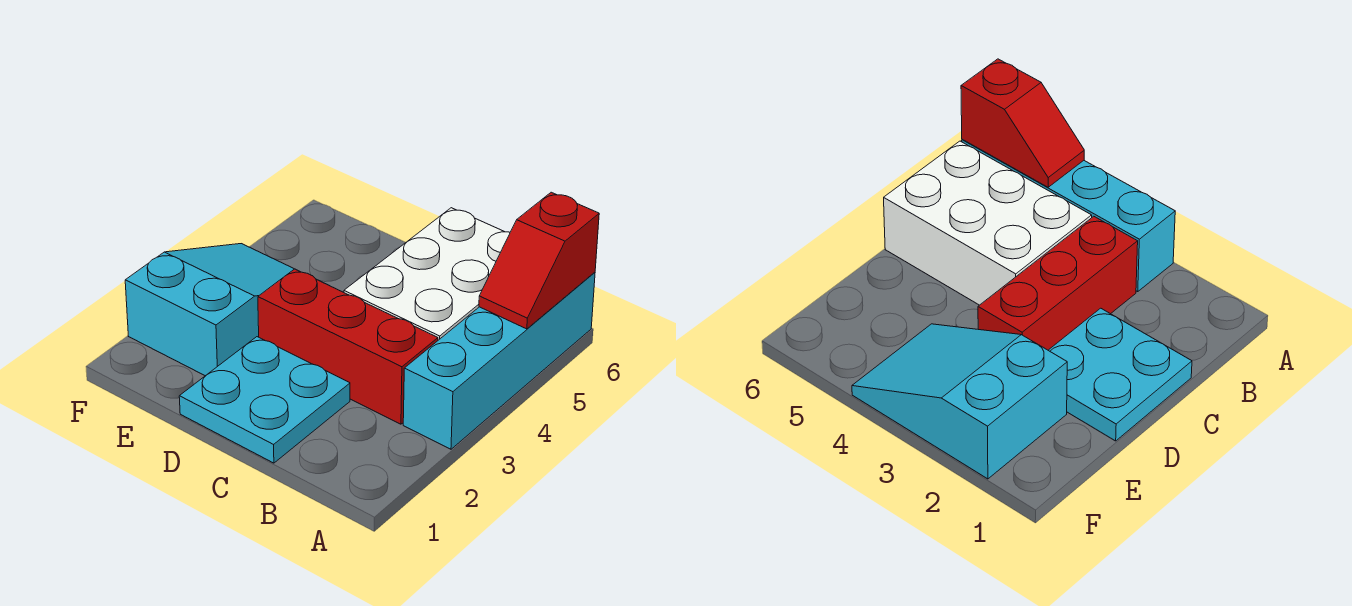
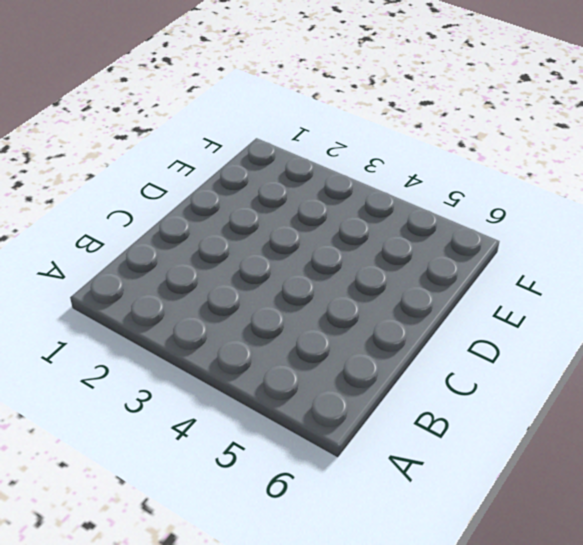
none -> cyan brick A3:A6 level 1
none -> red brick B3:D3 level 1

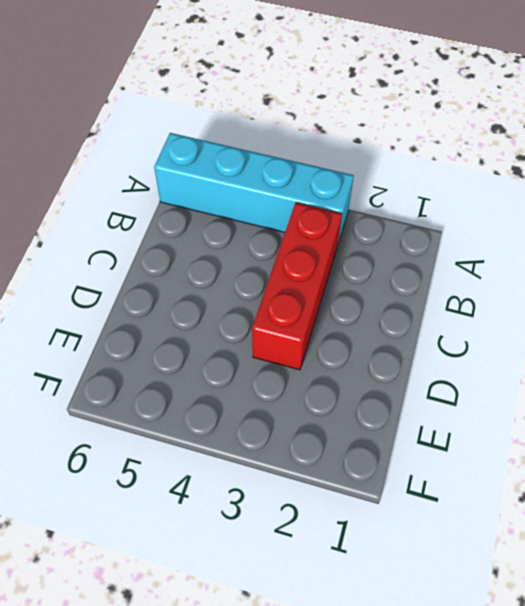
none -> white brick B4:C6 level 1
none -> cyan plate C1:D2 level 1

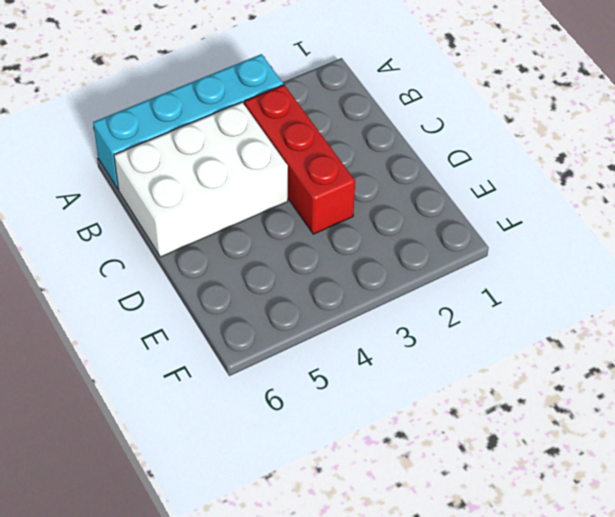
none -> cyan plate C1:D2 level 1
none -> cyan slope E2:F4 level 1 top 2

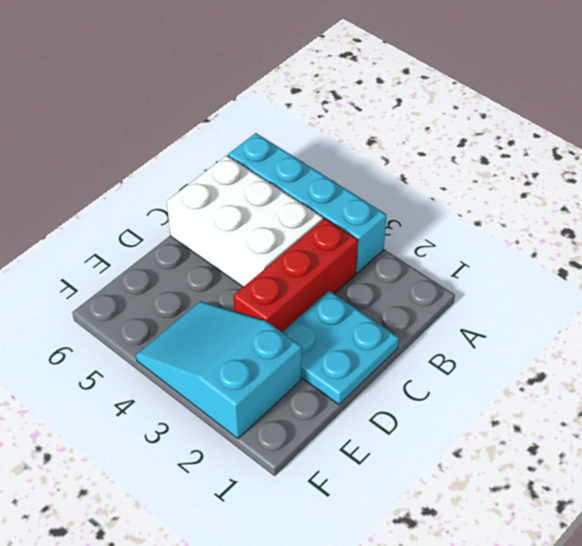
none -> red slope A5:A6 level 2 top 6

